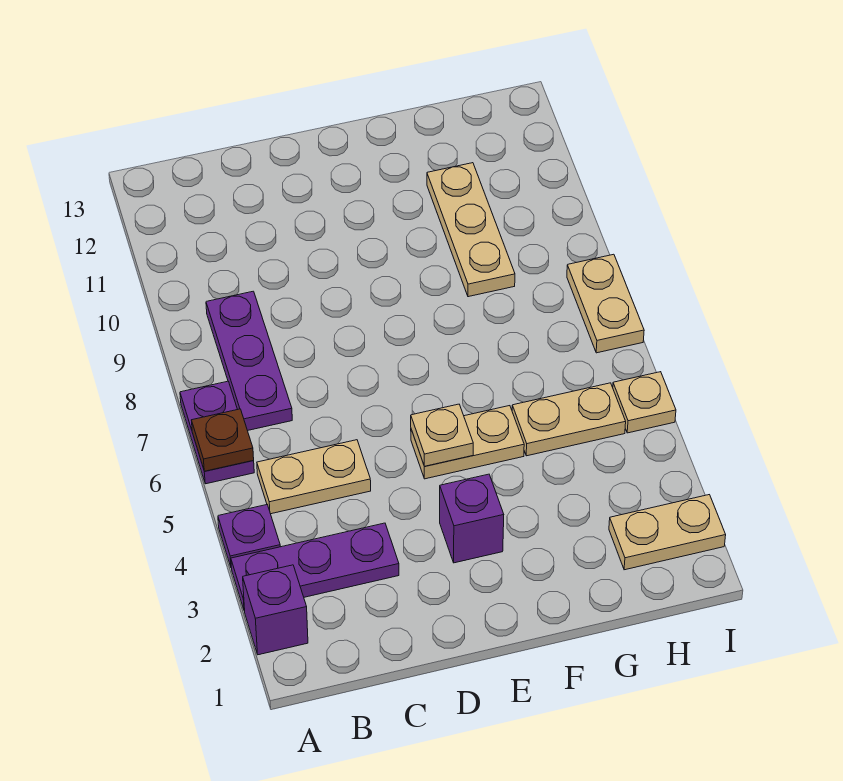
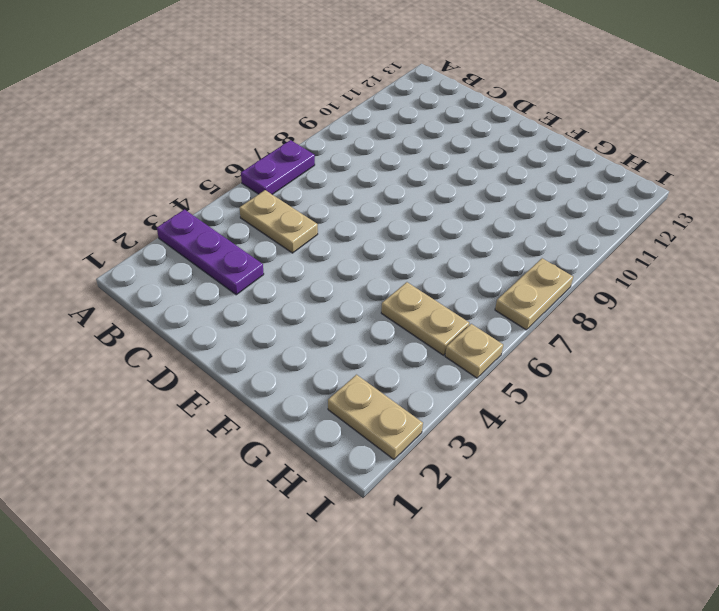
none -> purple brick A2 level 1
none -> purple plate A4 level 1
none -> purple plate B7:B9 level 1

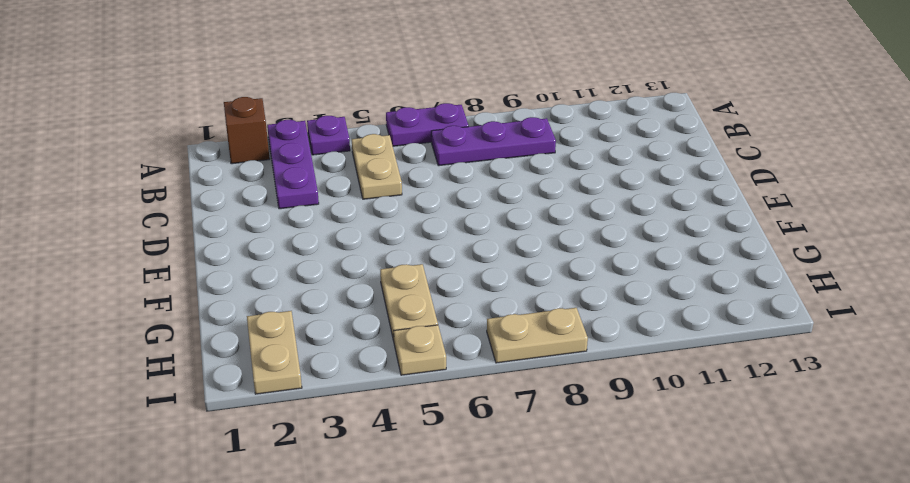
brown brick A2 level 1 -> purple brick A2 level 1
none -> purple brick E3 level 1
none -> tan plate E5:F5 level 1
none -> tan plate G9:G11 level 1

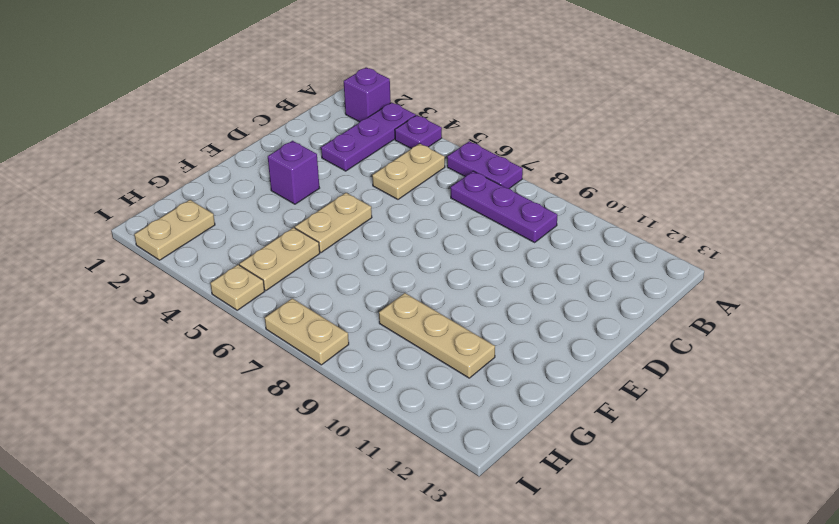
none -> brown plate A6 level 2
none -> tan plate E5 level 2

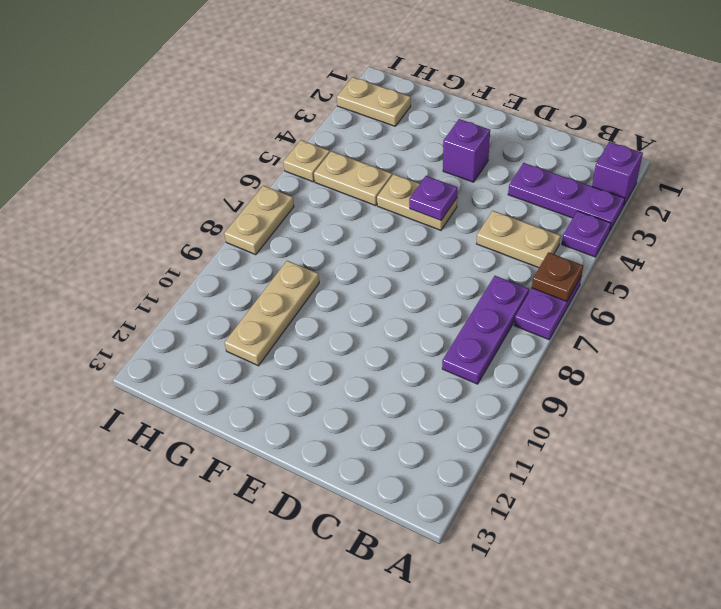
purple plate E5 level 2 -> tan plate E5 level 2

